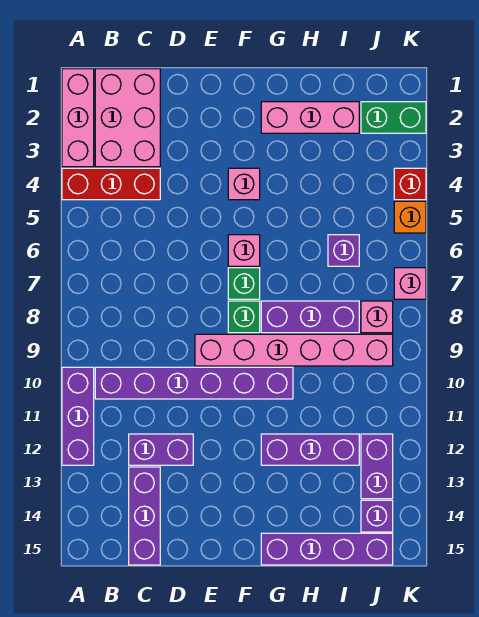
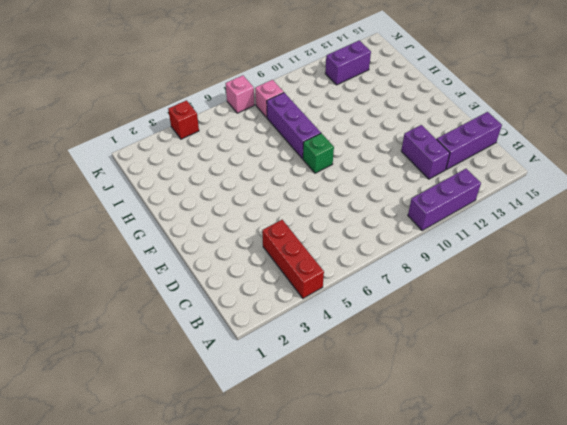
none -> pink brick A1:A3 level 1
none -> pink brick B1:C3 level 1
none -> purple brick B10:G10 level 1

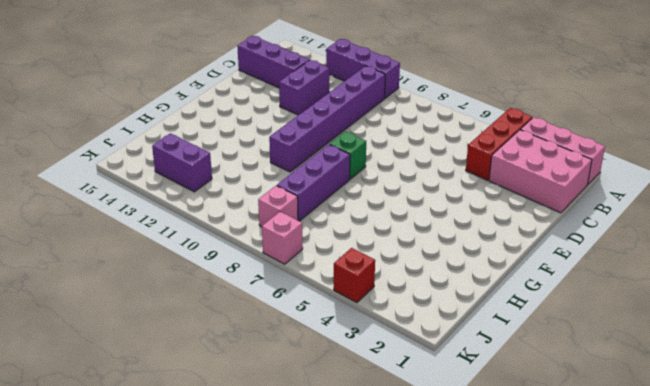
none -> pink brick E9:J9 level 1
none -> pink brick F4 level 1
none -> pink brick F6 level 1

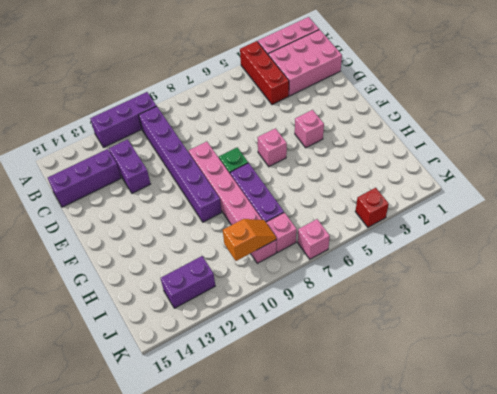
orange slope J9:J10 level 2 top 10 -> none
none -> green brick F7 level 1
none -> pink brick G2:I2 level 1
none -> purple brick G12:I12 level 1

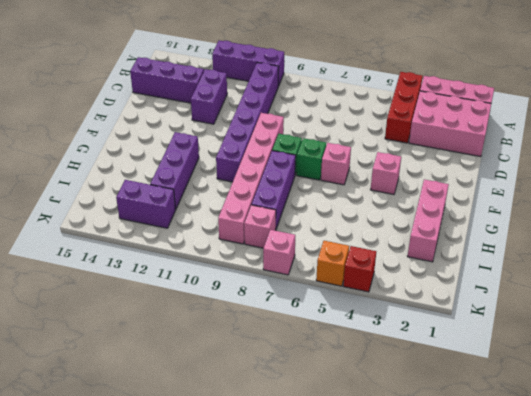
none -> purple brick G15:J15 level 1
none -> purple brick I6 level 1
none -> green brick J2:K2 level 1

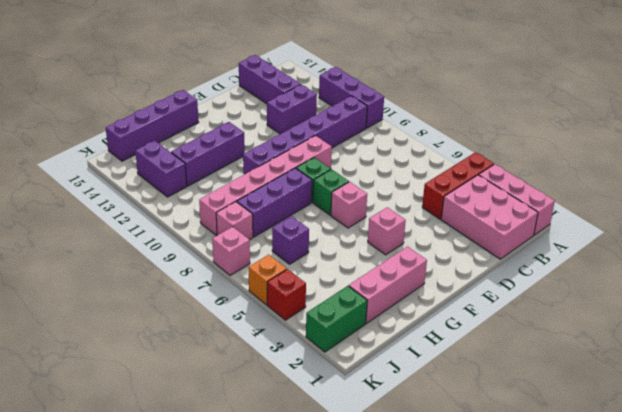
none -> purple brick J14 level 1

